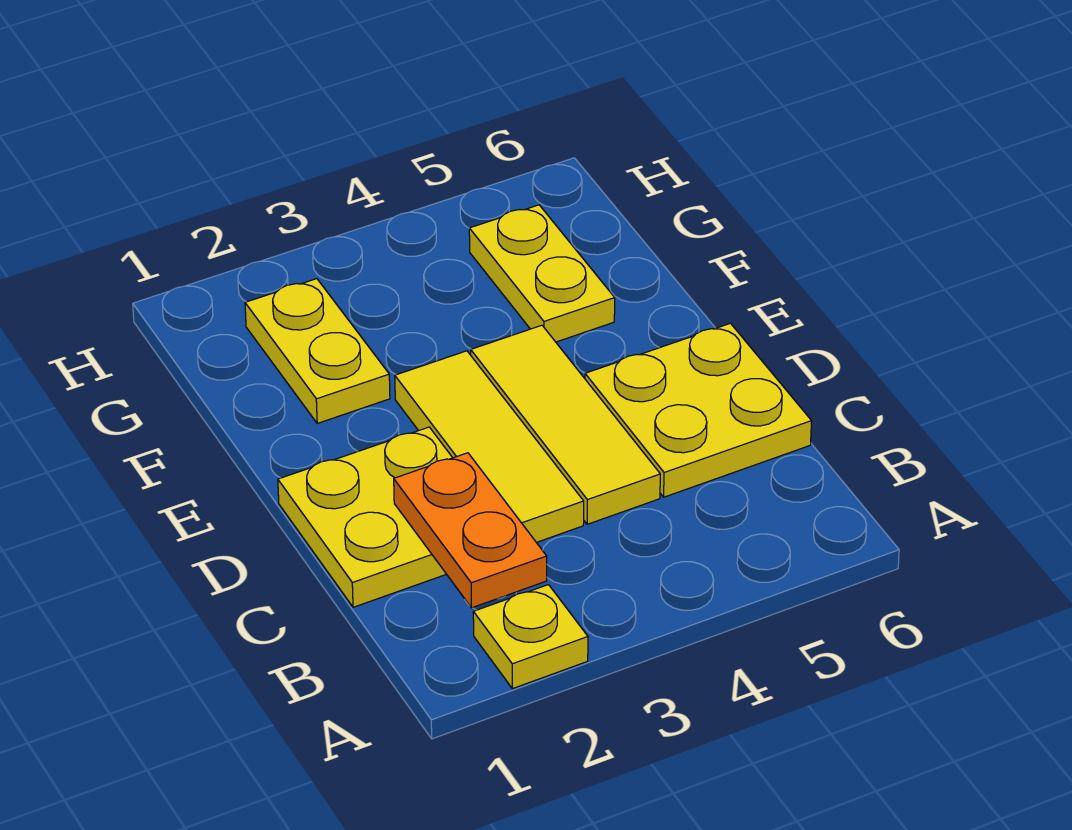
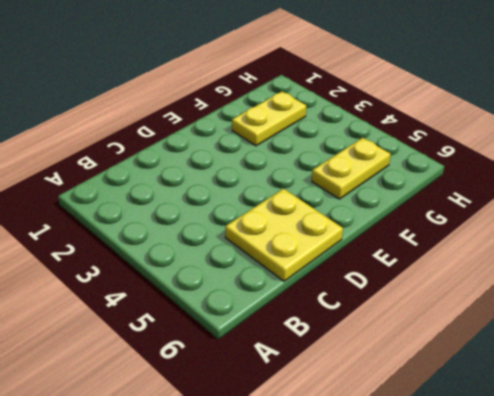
none -> yellow plate A2 level 1
none -> yellow plate C1:D2 level 1

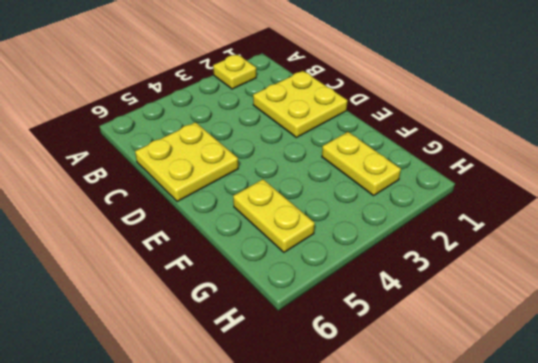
none -> yellow tile C3:E3 level 1
none -> yellow tile C4:E4 level 1

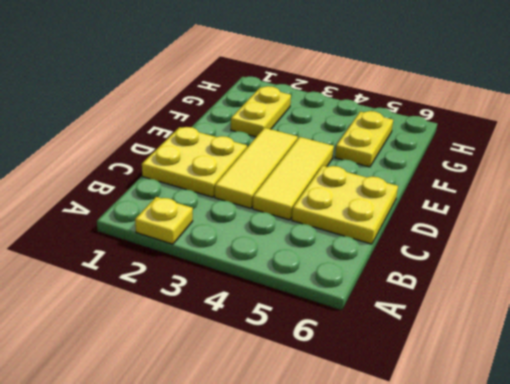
none -> orange plate B2:C2 level 2

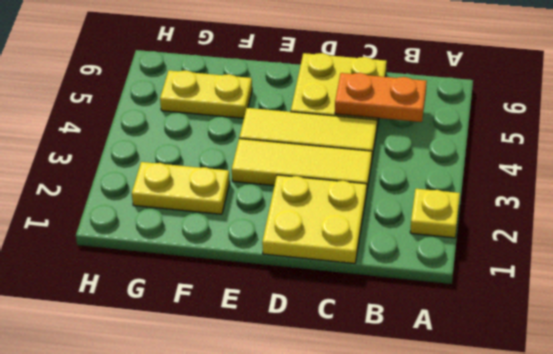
orange plate B5:C5 level 2 -> orange plate B2:C2 level 2

